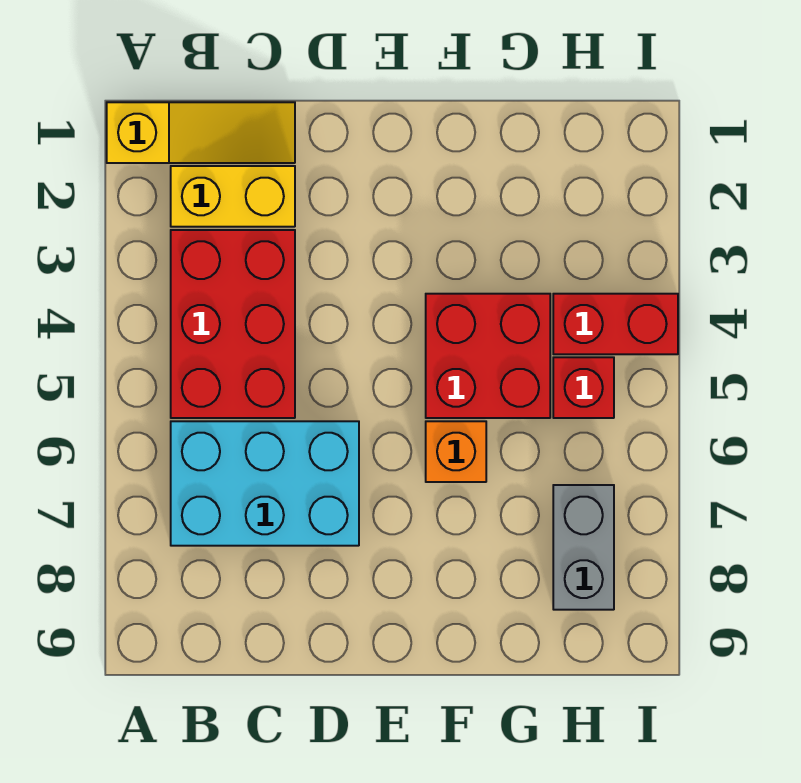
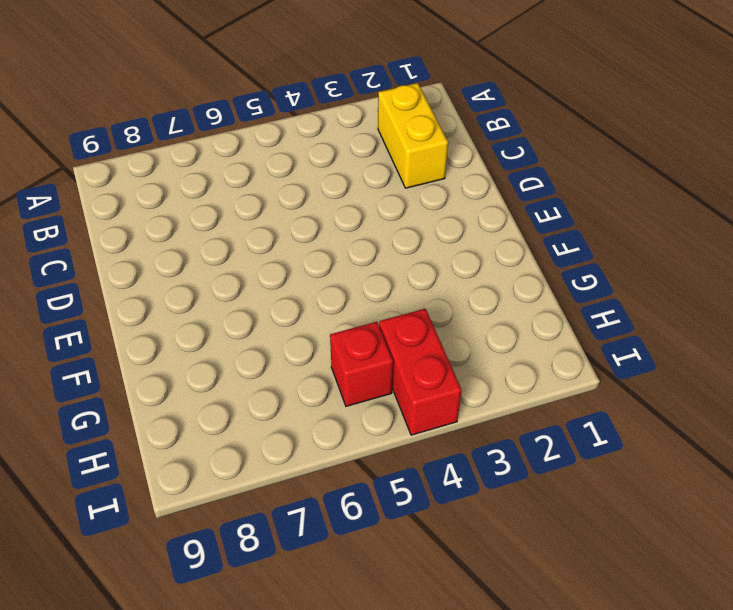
none -> yellow slope A1:C1 level 1 top A
none -> red brick B3:C5 level 1

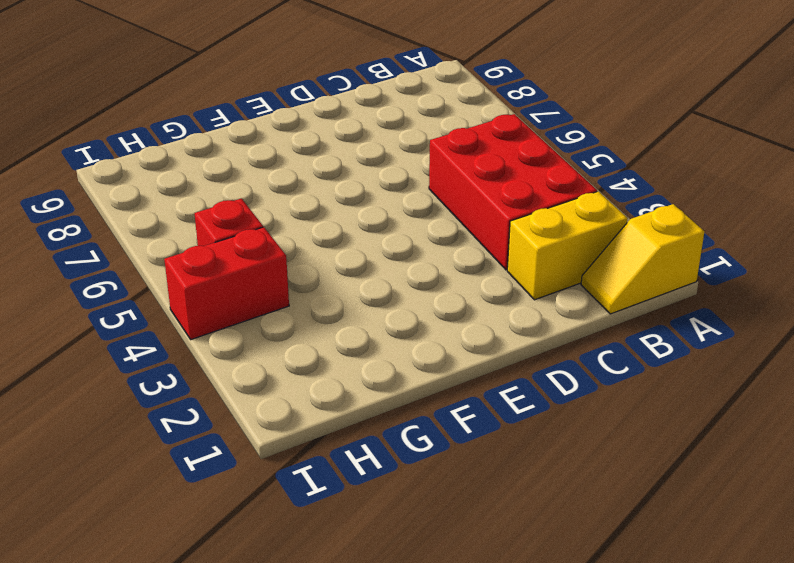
yellow slope A1:B1 level 1 top A -> yellow slope A1:C1 level 1 top A
none -> cyan brick B6:D7 level 1
none -> red brick F4:G5 level 1

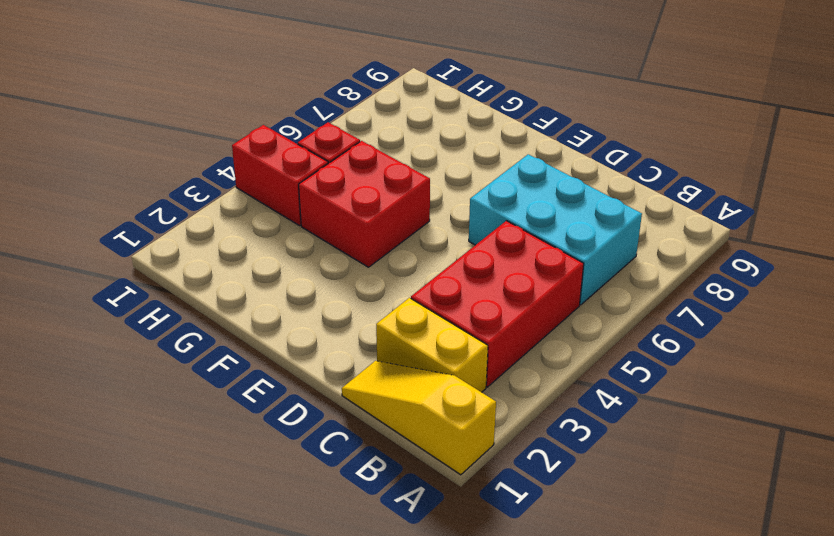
none -> orange brick F6 level 1
none -> grey brick H7:H8 level 1

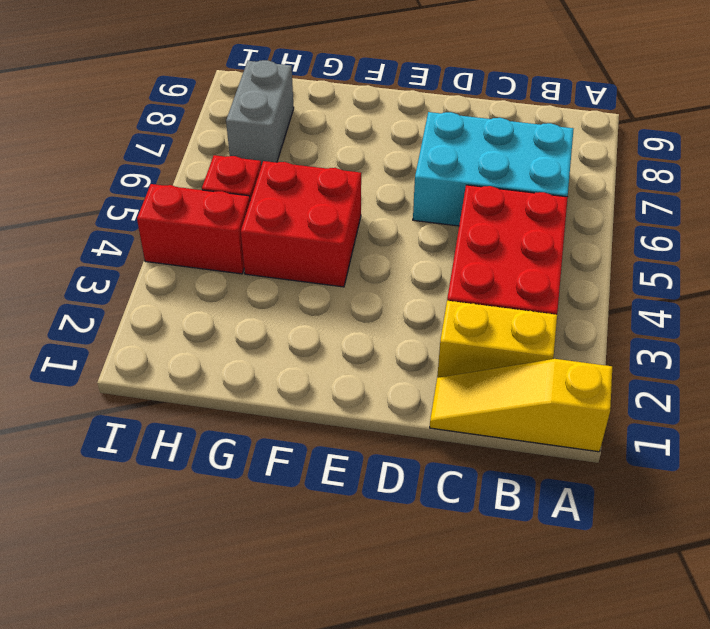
none -> orange brick F6 level 1

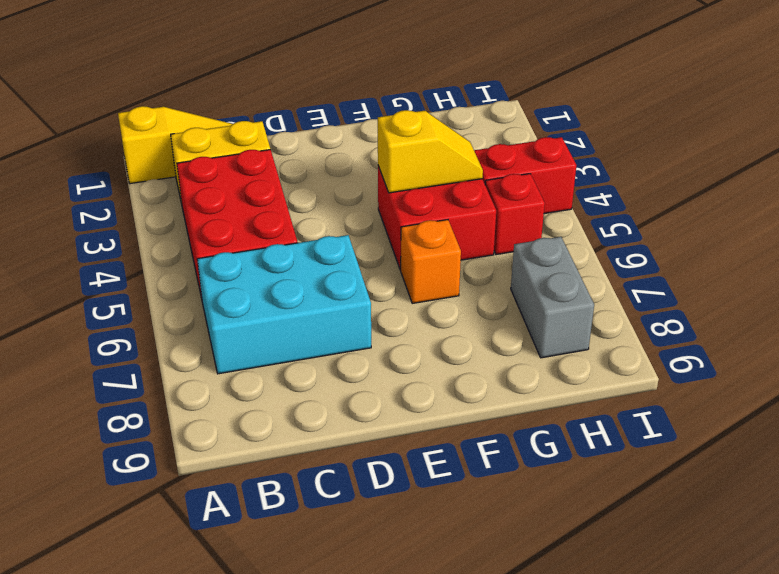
yellow slope F4:G4 level 2 top F -> none

